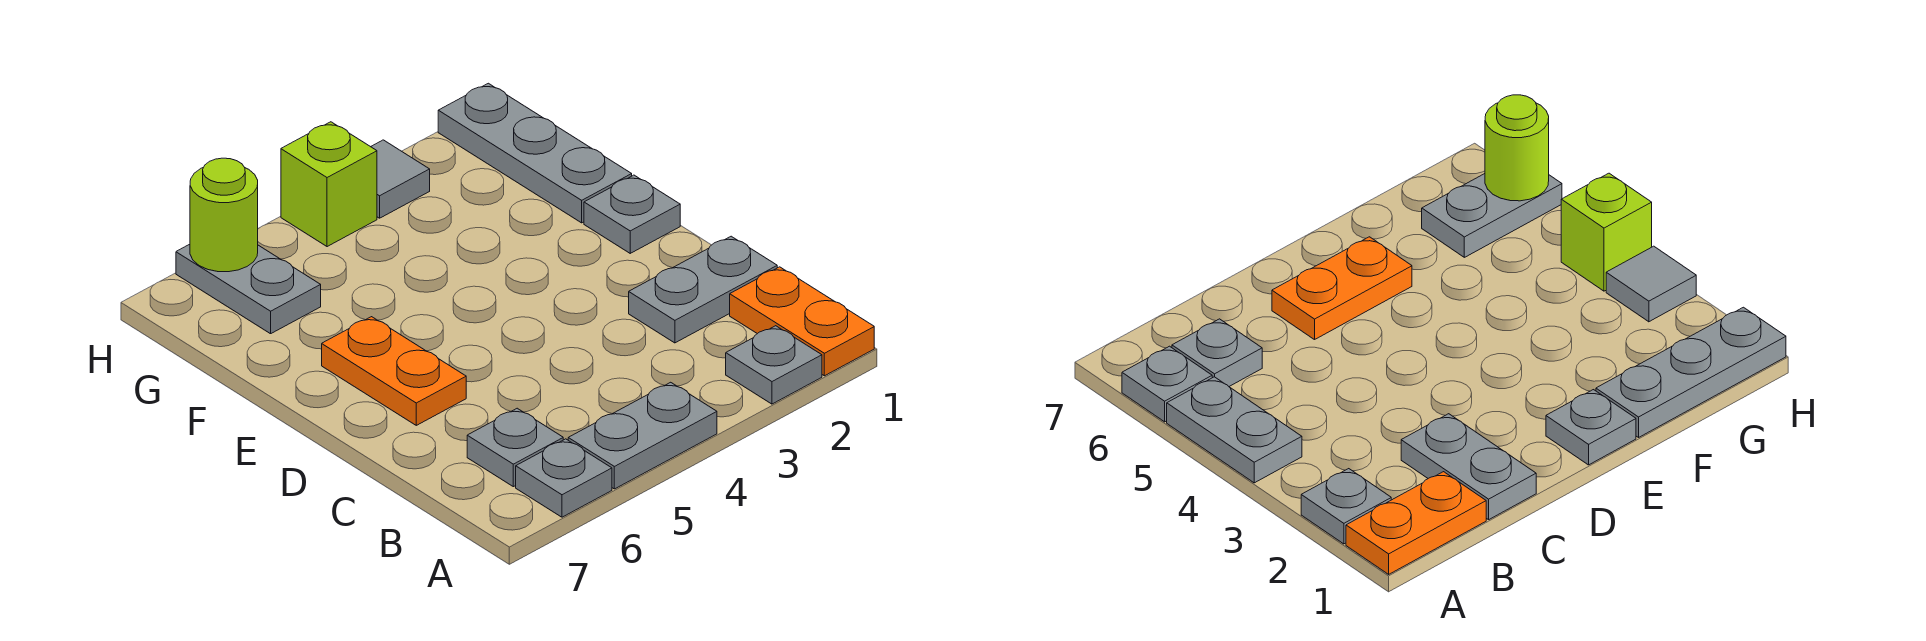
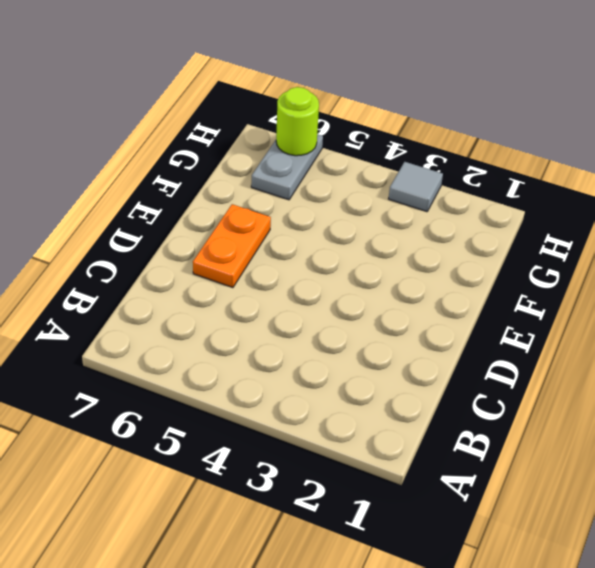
none -> orange plate A1:B1 level 1
none -> grey plate A2 level 1
none -> grey plate A4:A5 level 1

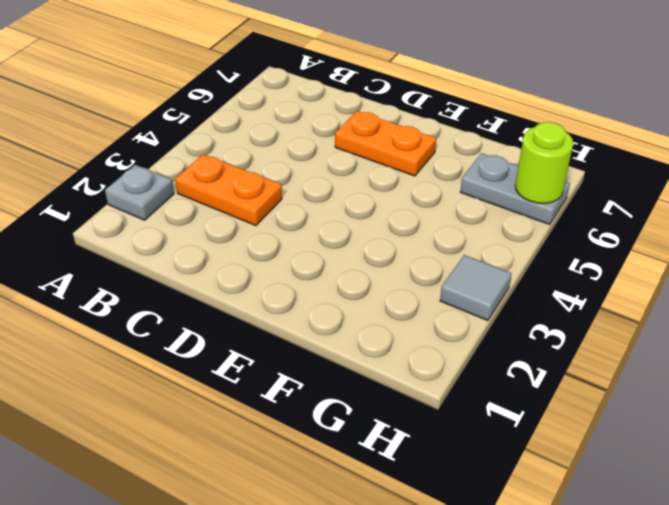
orange plate B3:C3 level 1 -> orange plate A1:B1 level 1
none -> grey plate A4:A5 level 1
none -> grey plate A6 level 1
none -> grey plate B6 level 1

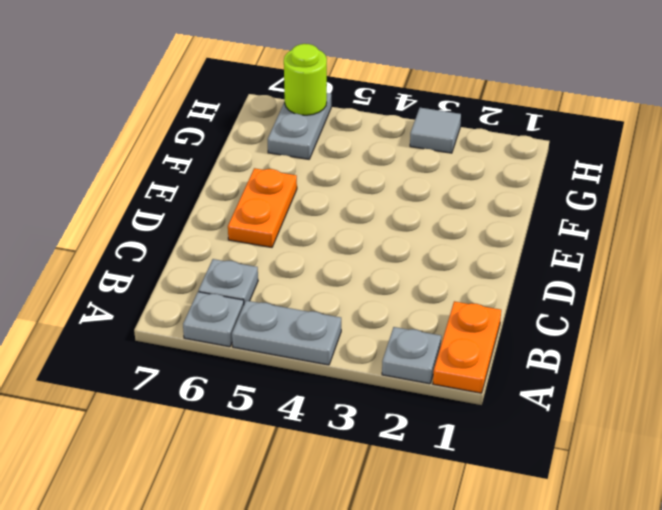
none -> grey plate C1:C2 level 1
none -> grey plate E1 level 1
none -> grey plate F1:H1 level 1

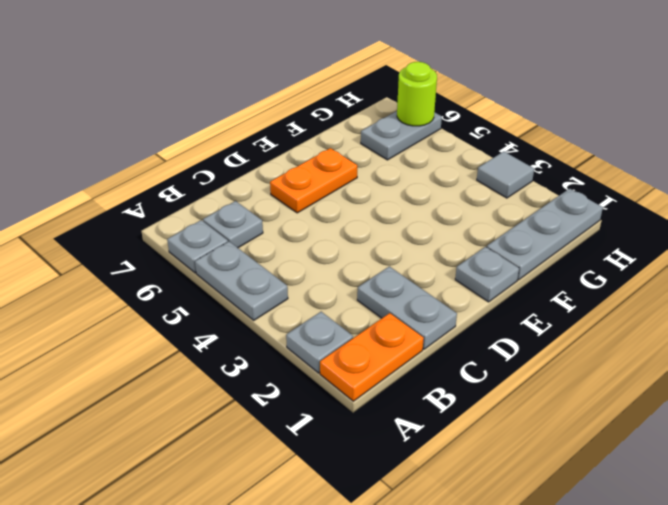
none -> lime brick H4 level 1

